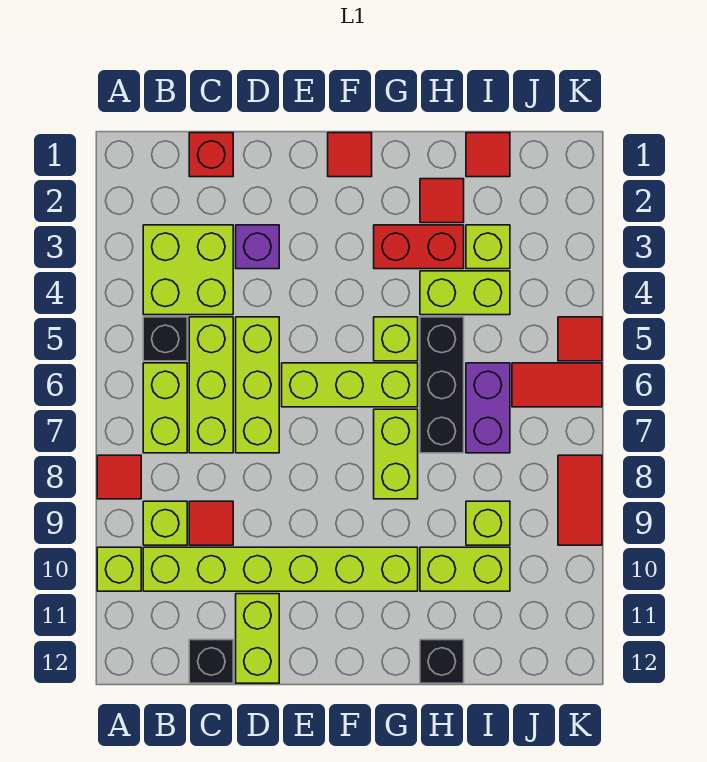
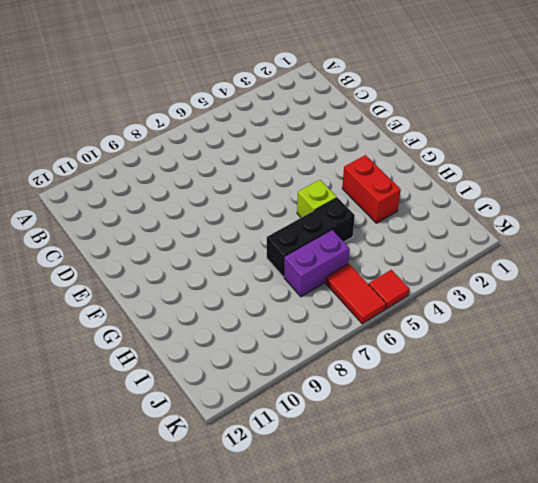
none -> red tile A8 level 1
none -> lime brick A10 level 1
none -> lime brick B3:C4 level 1
none -> black brick B5 level 1

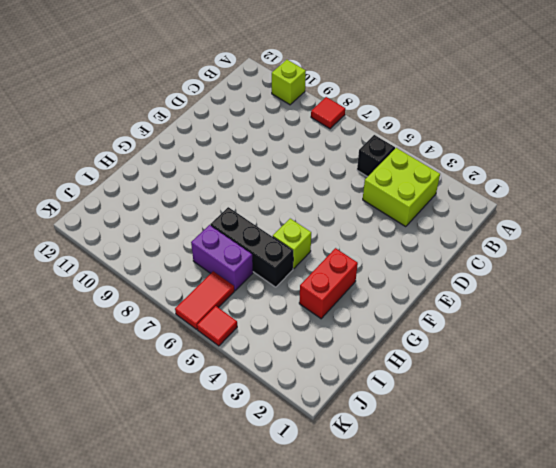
none -> lime brick B6:B7 level 1
none -> lime brick B9 level 1
none -> lime brick B10:G10 level 1
none -> red brick C1 level 1

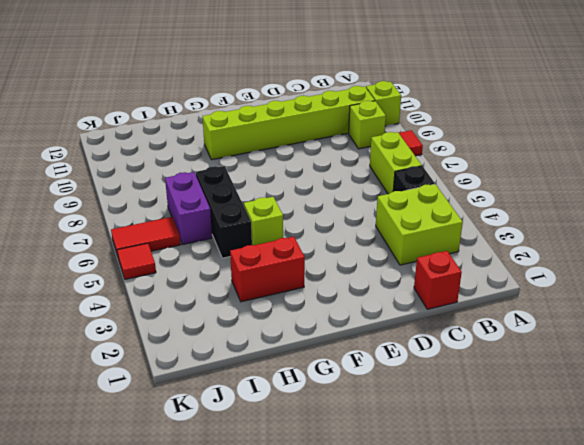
none -> lime brick C5:C7 level 1
none -> red tile C9 level 1
none -> black brick C12 level 1
none -> purple brick D3 level 1

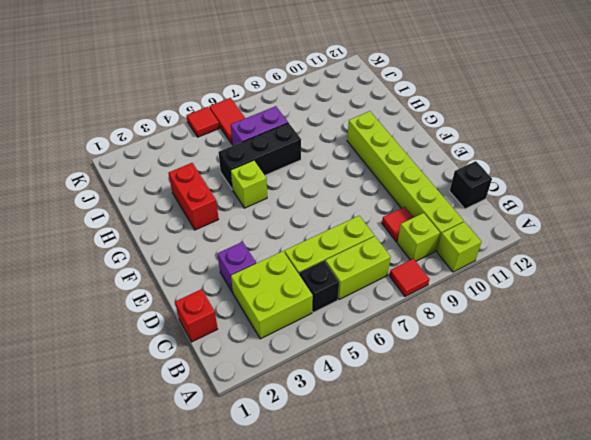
none -> lime brick D5:D7 level 1
none -> lime brick D11:D12 level 1
none -> lime brick E6:G6 level 1
none -> red tile F1 level 1

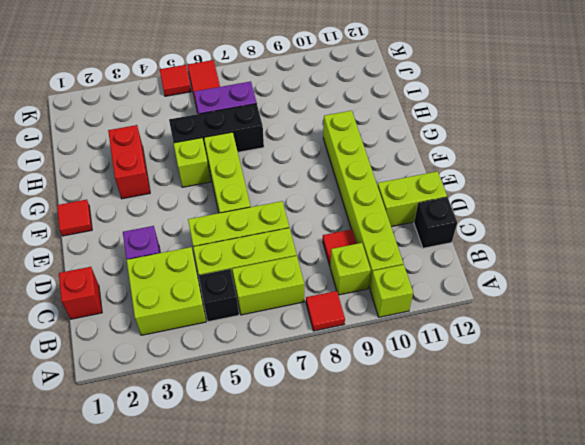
none -> lime brick G7:G8 level 1
none -> red tile H2 level 1
none -> lime brick H4:I4 level 1
none -> lime brick H10:I10 level 1

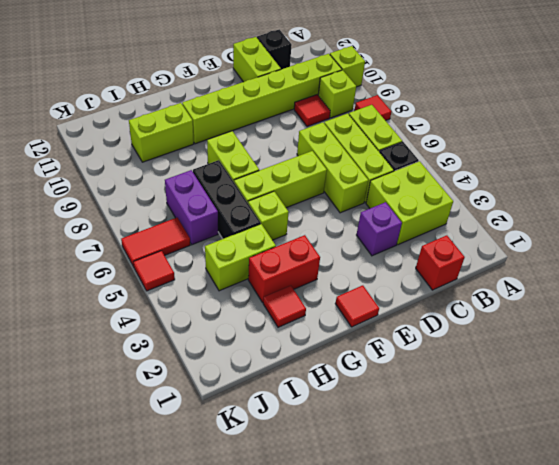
none -> black brick H12 level 1
none -> red tile I1 level 1
none -> lime brick I3 level 1
none -> lime brick I9 level 1

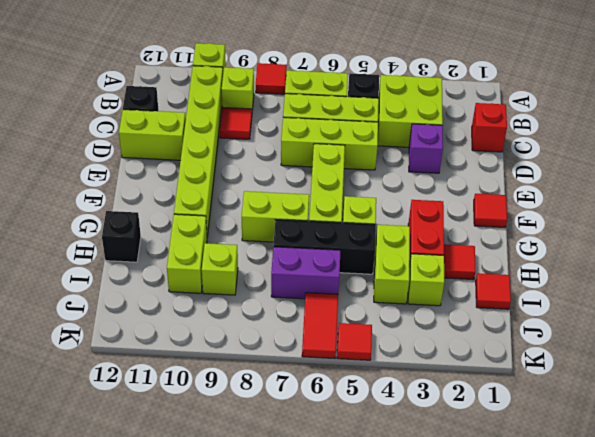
none -> red tile K8:K9 level 1

